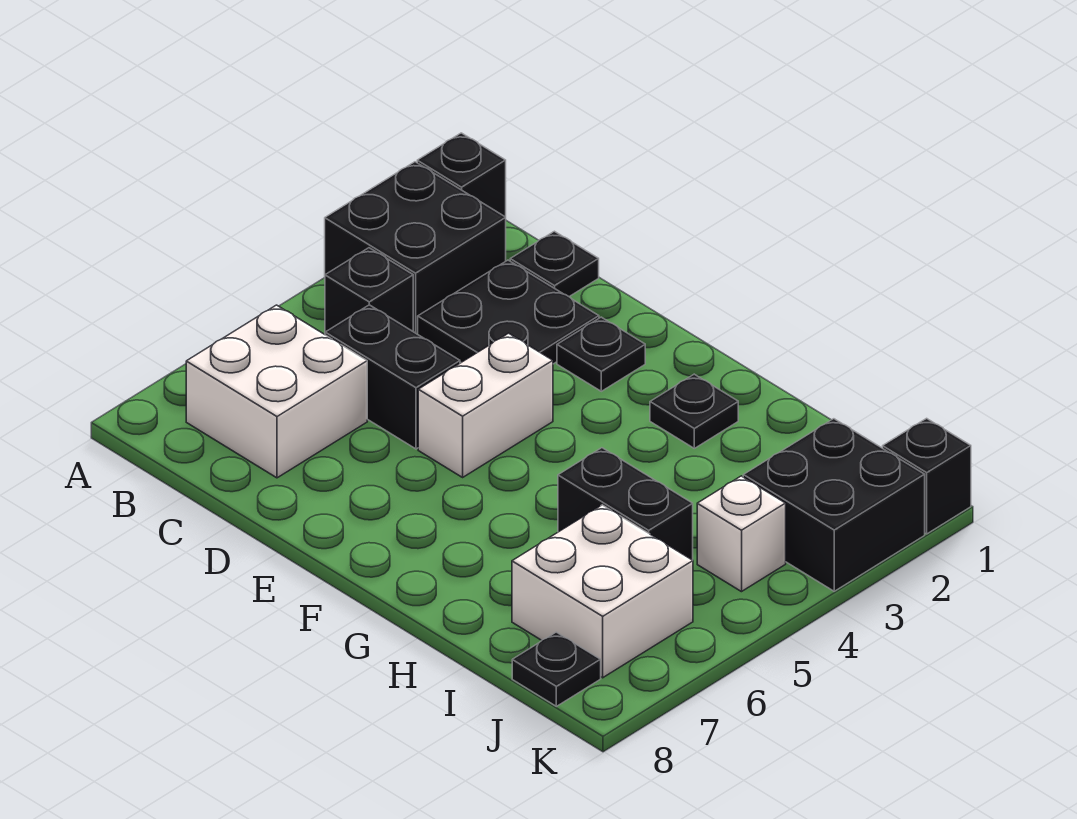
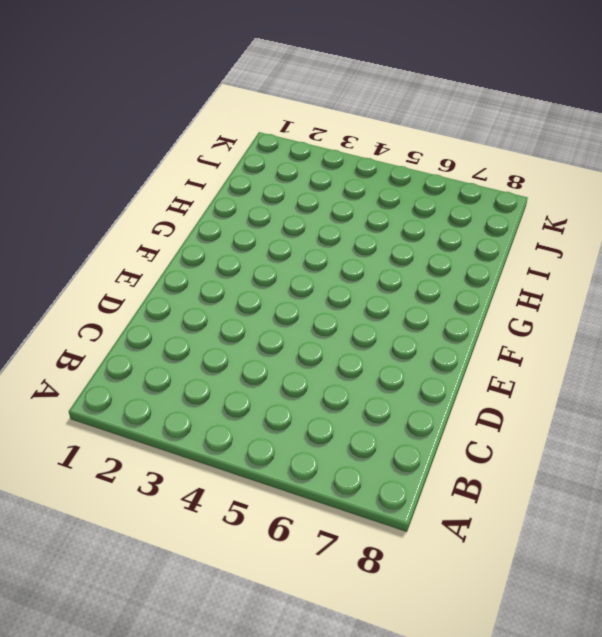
none -> black brick A1 level 1
none -> black brick A2:B3 level 1
none -> black brick B4 level 1

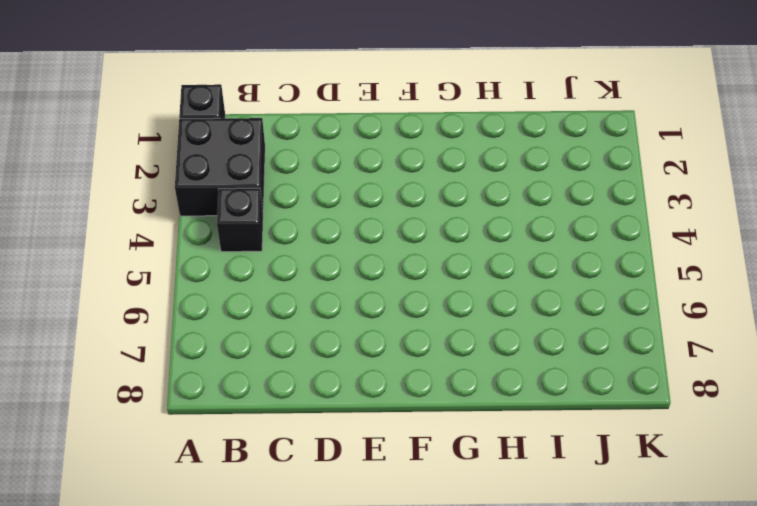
none -> white brick B6:C7 level 1
none -> black plate C1 level 1
none -> black plate C2:D3 level 1

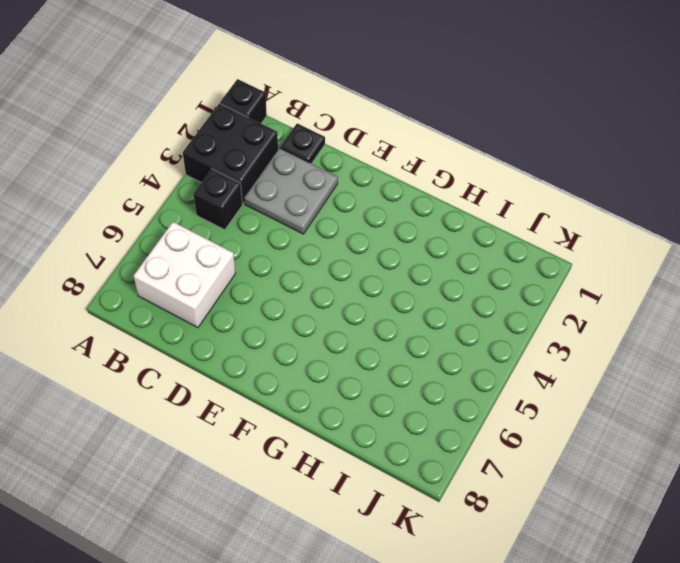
grey plate C2:D3 level 1 -> black plate C2:D3 level 1
none -> black brick C5:D5 level 1
none -> black plate E2 level 1
none -> white brick E4:E5 level 1

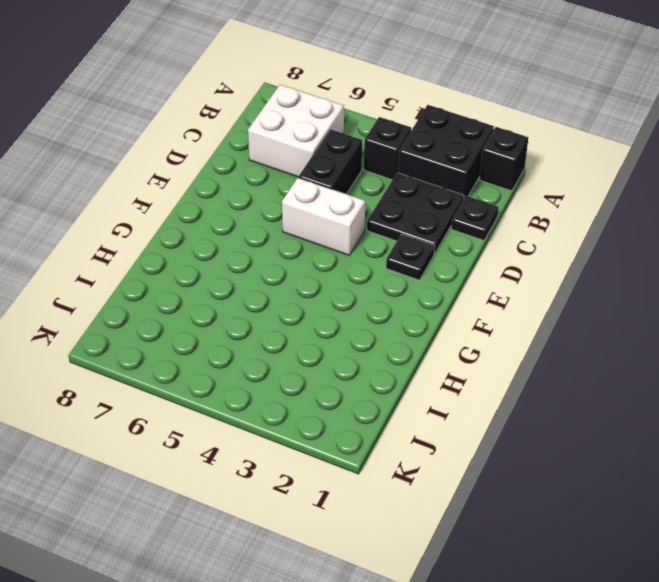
none -> black plate G2 level 1
none -> black brick H5:I5 level 1
none -> white brick I6:J7 level 1

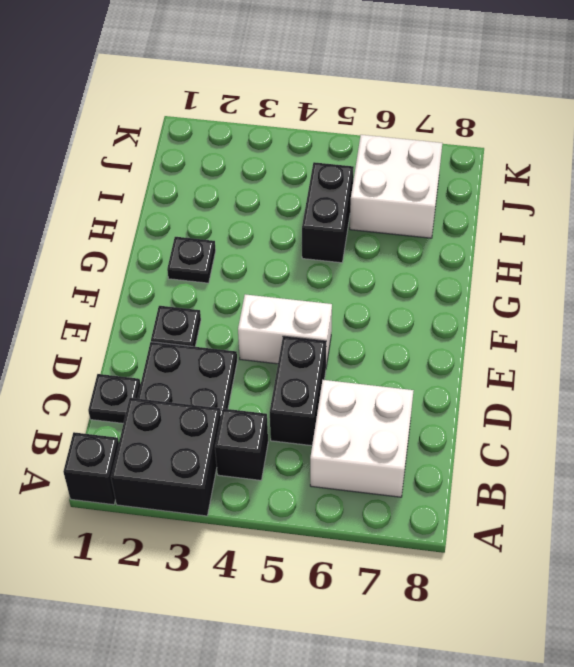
none -> black brick J2:K3 level 1
none -> white brick J4 level 1
none -> black plate J8 level 1

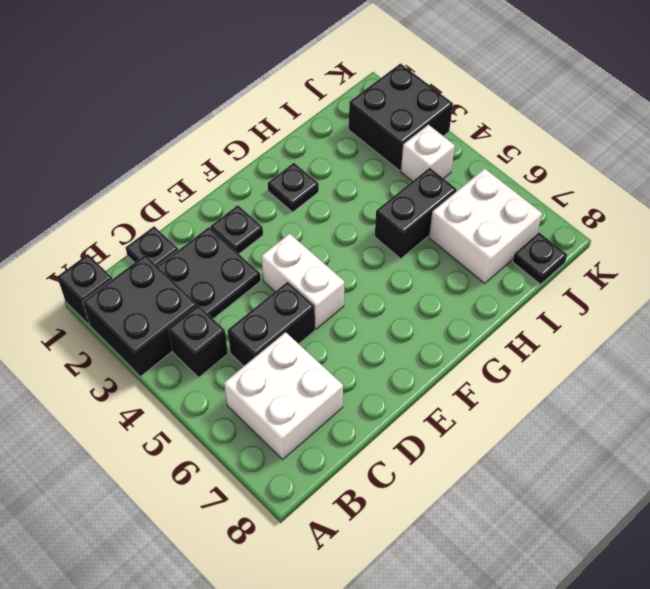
none -> black brick K1 level 1

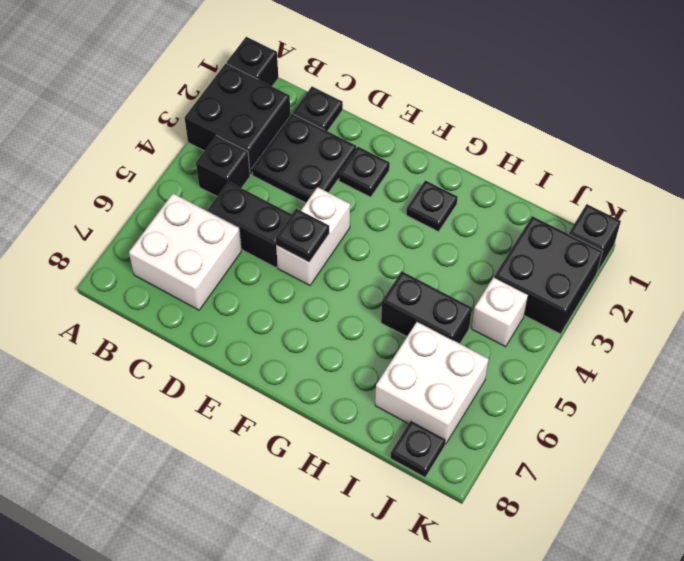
black plate E5 level 2 -> none

